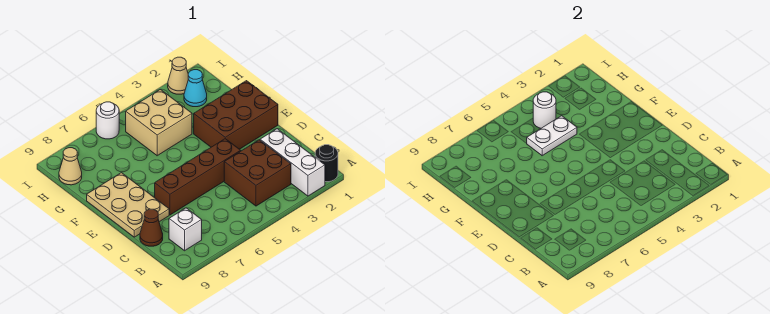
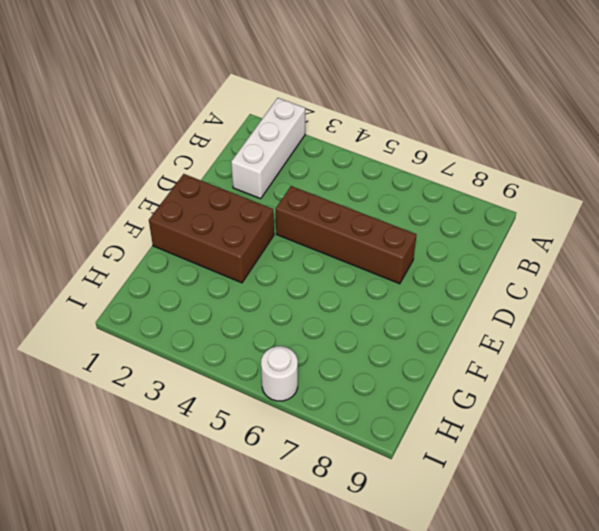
none -> black round brick A1 level 1
none -> brown brick B3:C4 level 1
none -> white brick B8 level 1

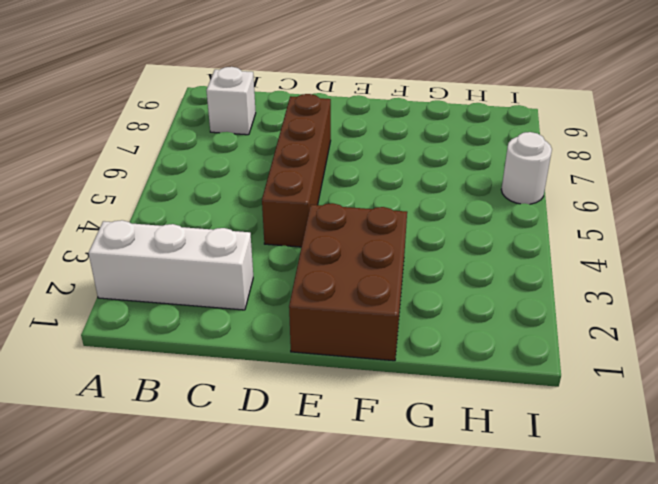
none -> black round brick A1 level 1
none -> brown brick B3:C4 level 1
none -> brown cone C9 level 1

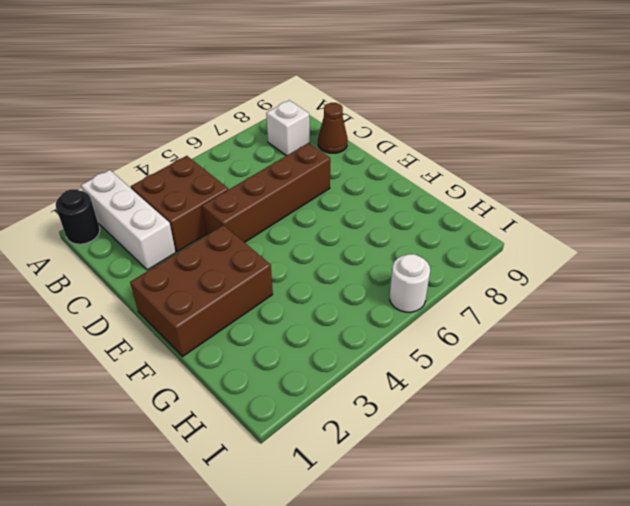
none -> tan plate D8:F9 level 1
none -> tan brick G4:H5 level 1
none -> cyan cone H2 level 1

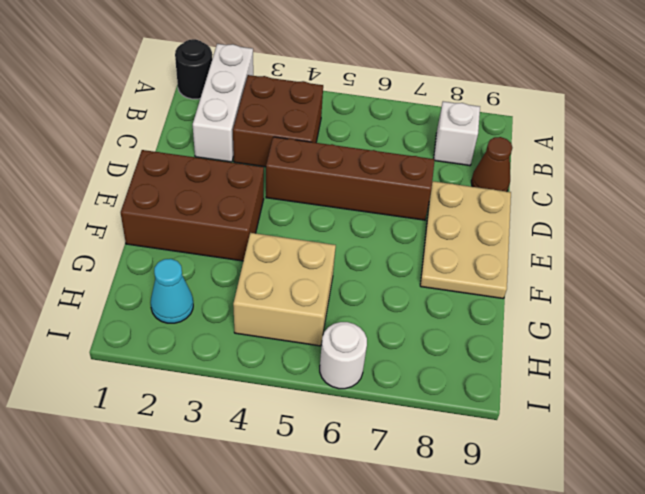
none -> tan cone H9 level 1
none -> tan cone I2 level 1
none -> white plate G4:G5 level 2

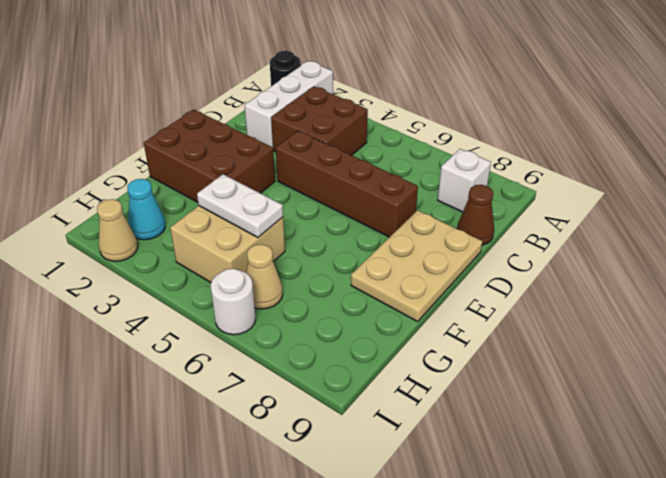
tan cone H6 level 1 -> tan cone H9 level 1
none -> white round brick H4 level 2

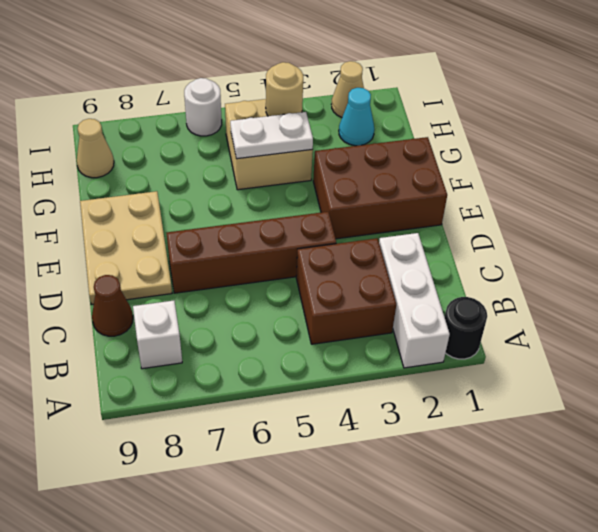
tan round brick H4 level 2 -> white round brick H4 level 2

